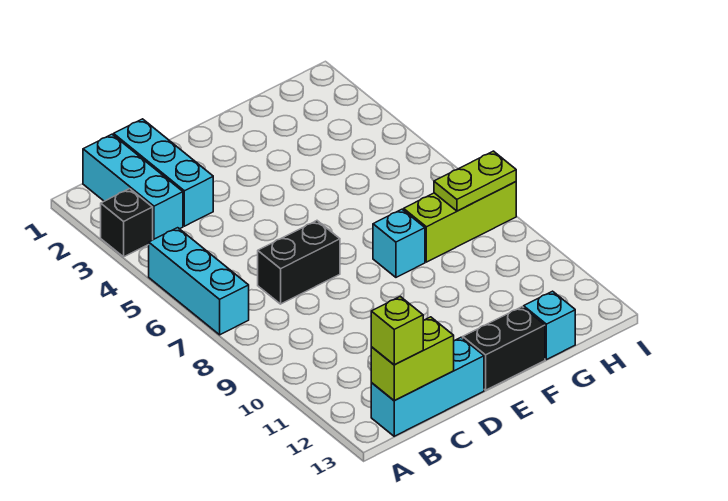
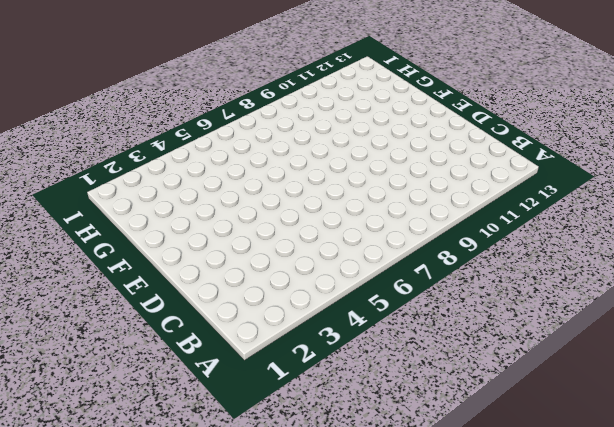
none -> black brick A3 level 1
none -> cyan brick A5:A7 level 1
none -> cyan brick B1:B3 level 1

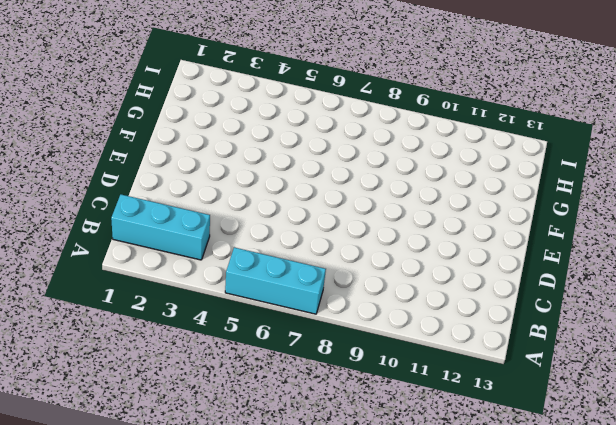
none -> black brick A3 level 1
none -> cyan brick B13:D13 level 1
none -> cyan brick C1:C3 level 1

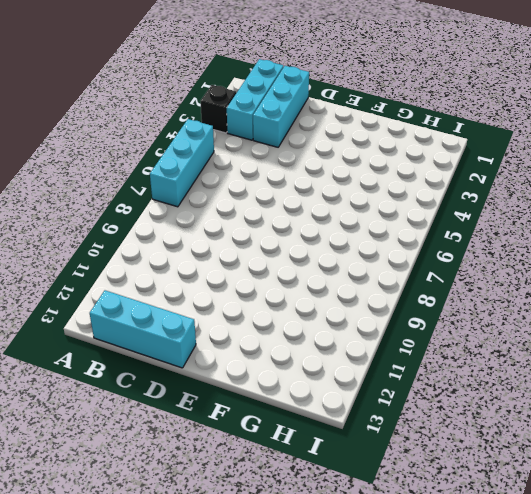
none -> black brick C7:D7 level 1
none -> black brick E13:F13 level 1
none -> cyan brick F8 level 1

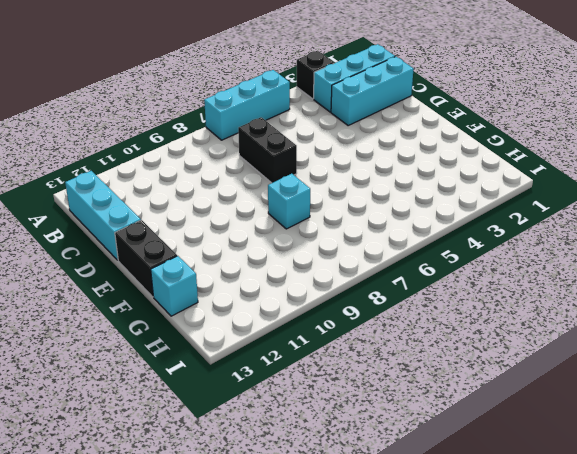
none -> lime brick G8:I8 level 1
none -> lime brick B13:C13 level 2
none -> lime plate H8:I8 level 2

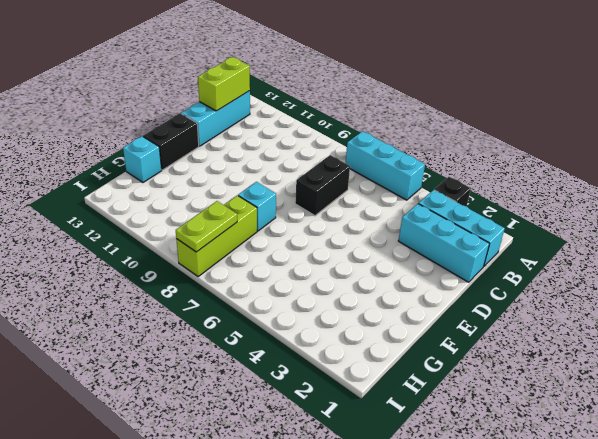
none -> lime brick B13 level 3

